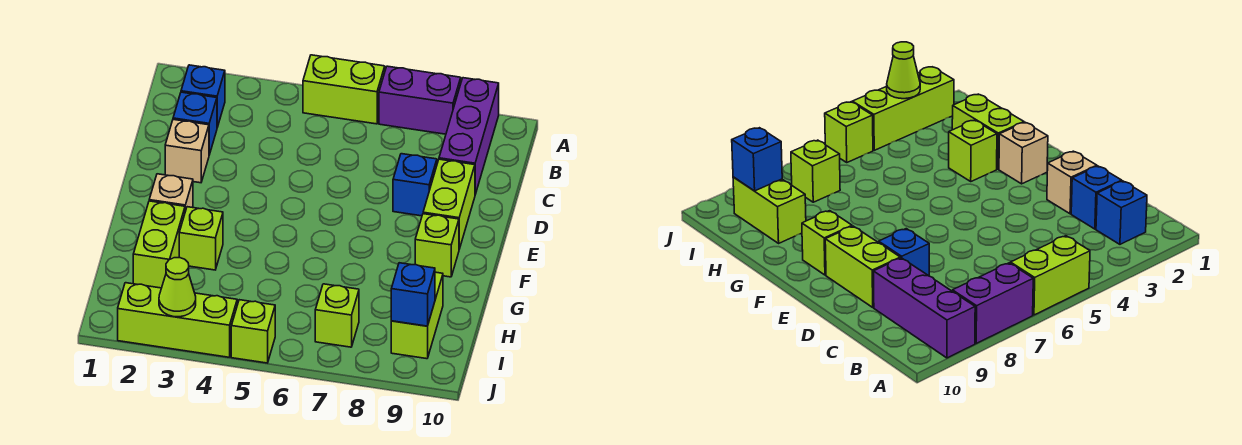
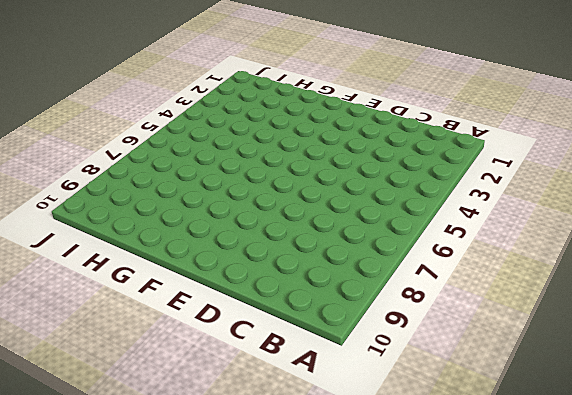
none -> lime brick A5:A6 level 1
none -> purple brick A7:A8 level 1
none -> purple brick A9:C9 level 1

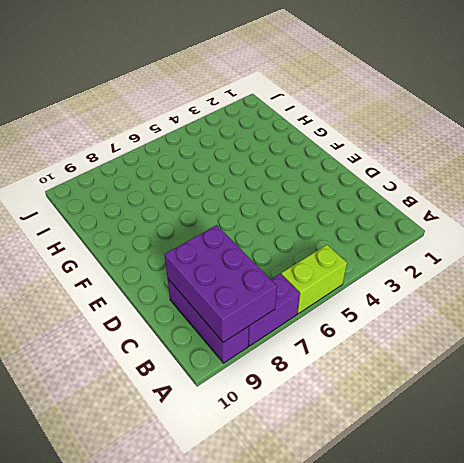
purple brick A8:C9 level 2 -> none
none -> blue brick B2 level 1
none -> blue brick C2 level 1
none -> tan brick D2 level 1

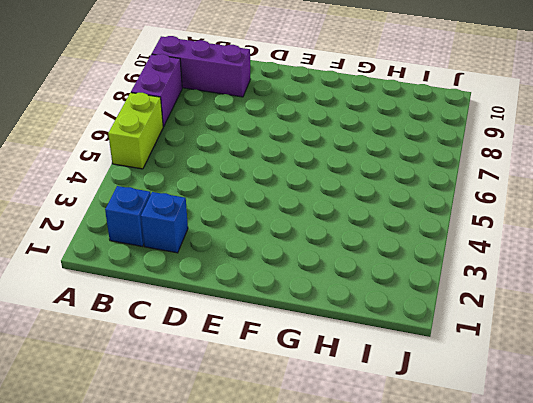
none -> tan brick D2 level 1
none -> blue brick D8 level 1
none -> lime brick D9:E9 level 1

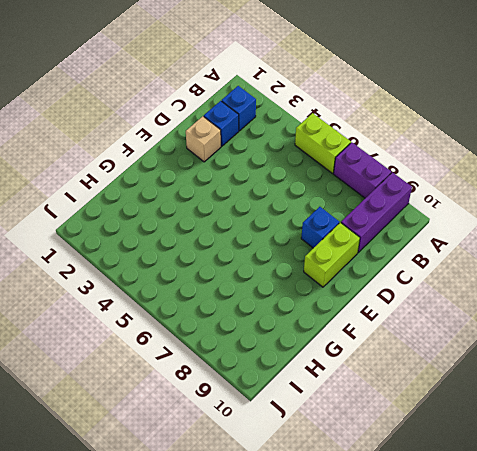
none -> tan brick F2 level 1
none -> lime brick F9 level 1
none -> lime brick G2:H2 level 1

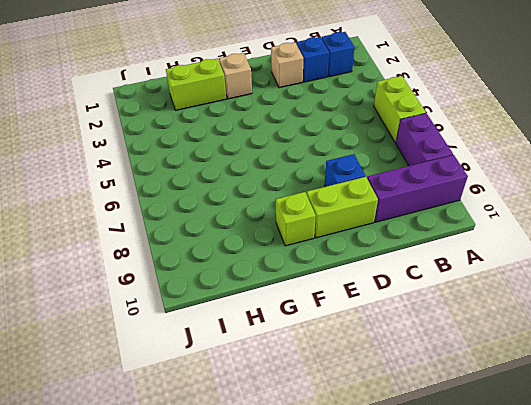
none -> lime brick G3 level 1
none -> lime brick H9:I9 level 1
none -> lime brick I7 level 1

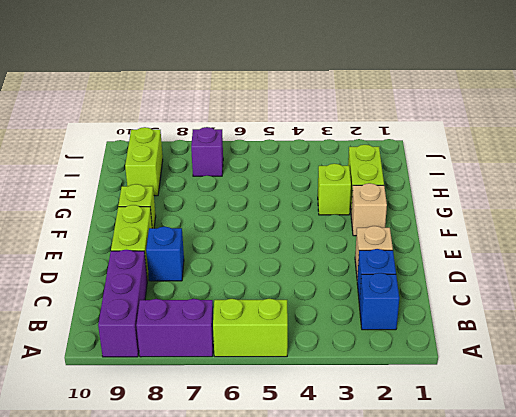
purple brick I7 level 1 -> lime brick I7 level 1
none -> lime brick J2:J4 level 1
none -> lime brick J5 level 1
none -> blue brick I9 level 2

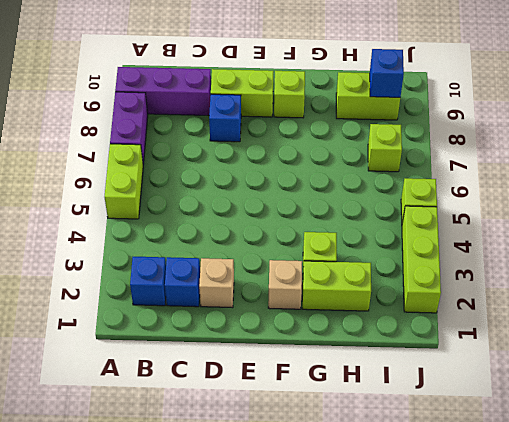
none -> lime cone J3 level 2

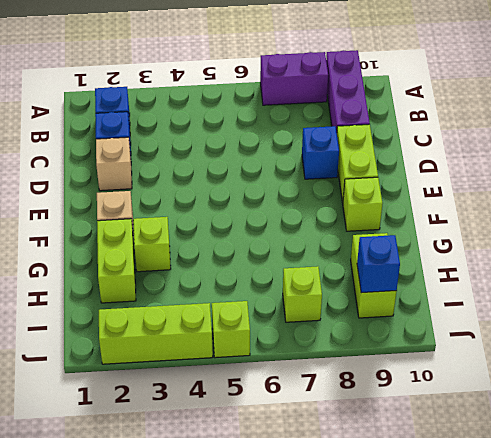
none -> lime brick A5:A6 level 1
none -> lime cone J3 level 2

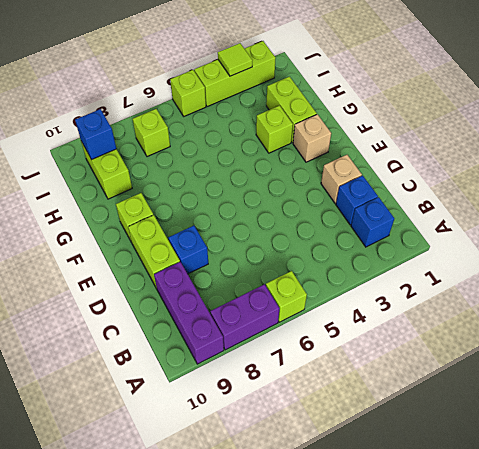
lime brick A6 level 1 -> lime brick A5:A6 level 1
lime tile J3 level 2 -> lime cone J3 level 2

